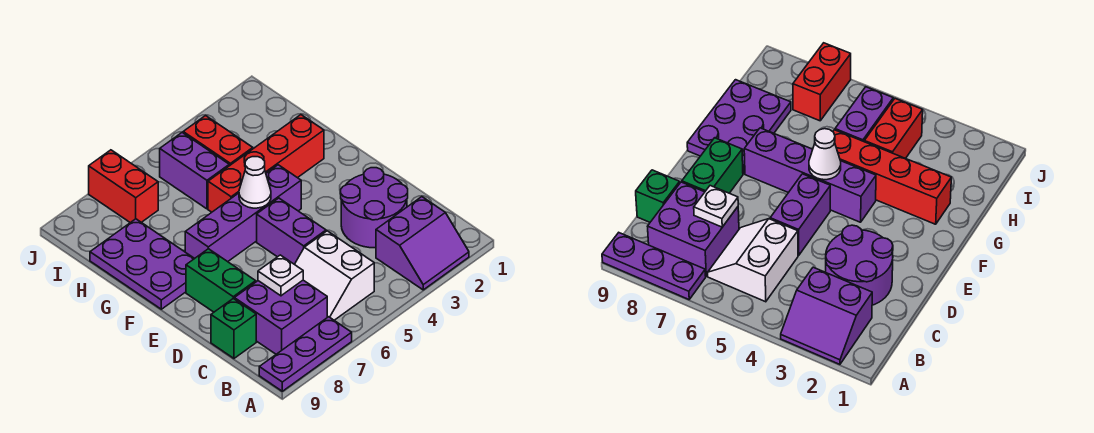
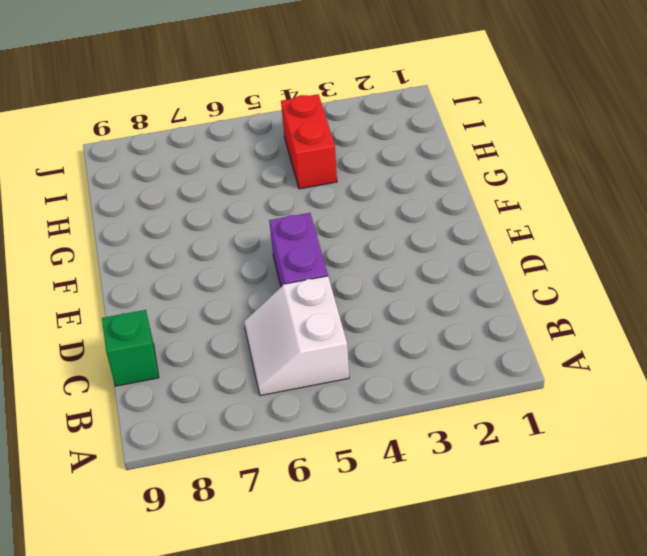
none -> purple slope A2:B3 level 1 top B
none -> purple plate A7:A9 level 1
none -> purple brick B7:C8 level 1

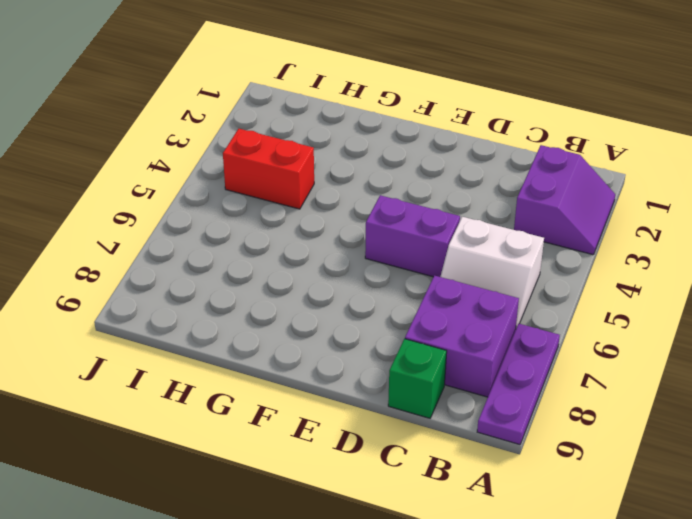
none -> purple round brick C2:D3 level 1
none -> green brick D8:E8 level 1
none -> purple brick F4:F7 level 1

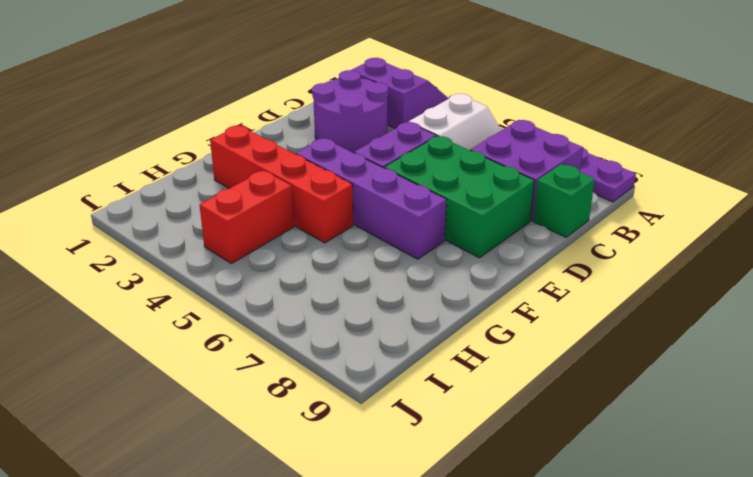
green brick D6:E8 level 1 -> green brick D8:E8 level 1
none -> purple plate F8:H9 level 1
none -> purple brick H5:I5 level 1
none -> red brick I7:J7 level 1

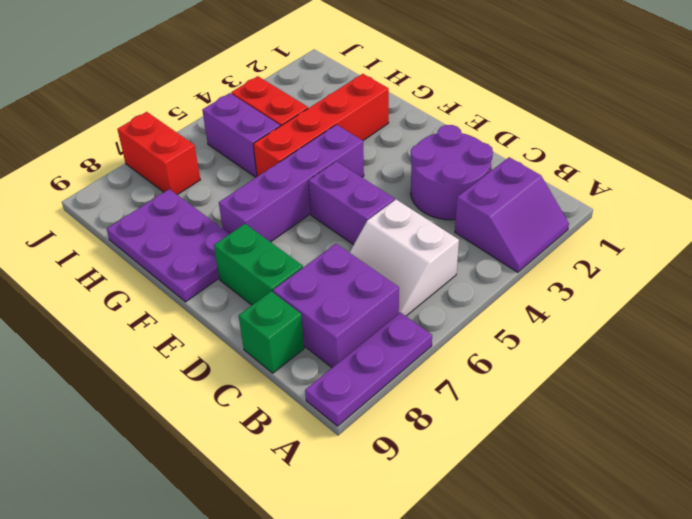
none -> white plate C7 level 2
none -> white cone F5 level 2

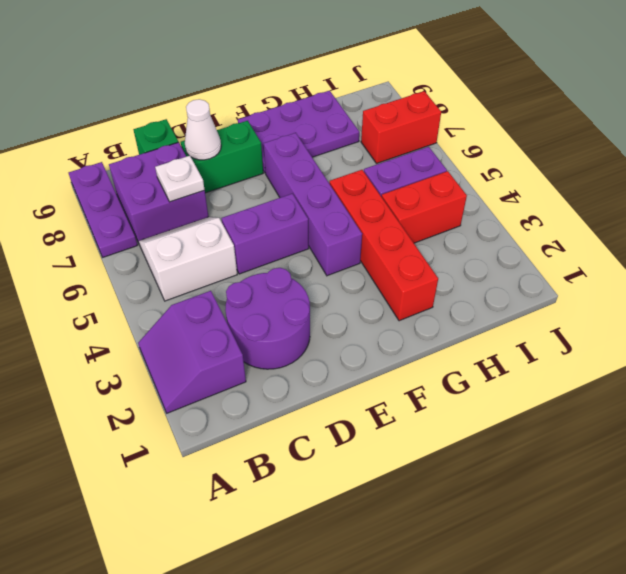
white cone D8 level 2 -> white cone F5 level 2

